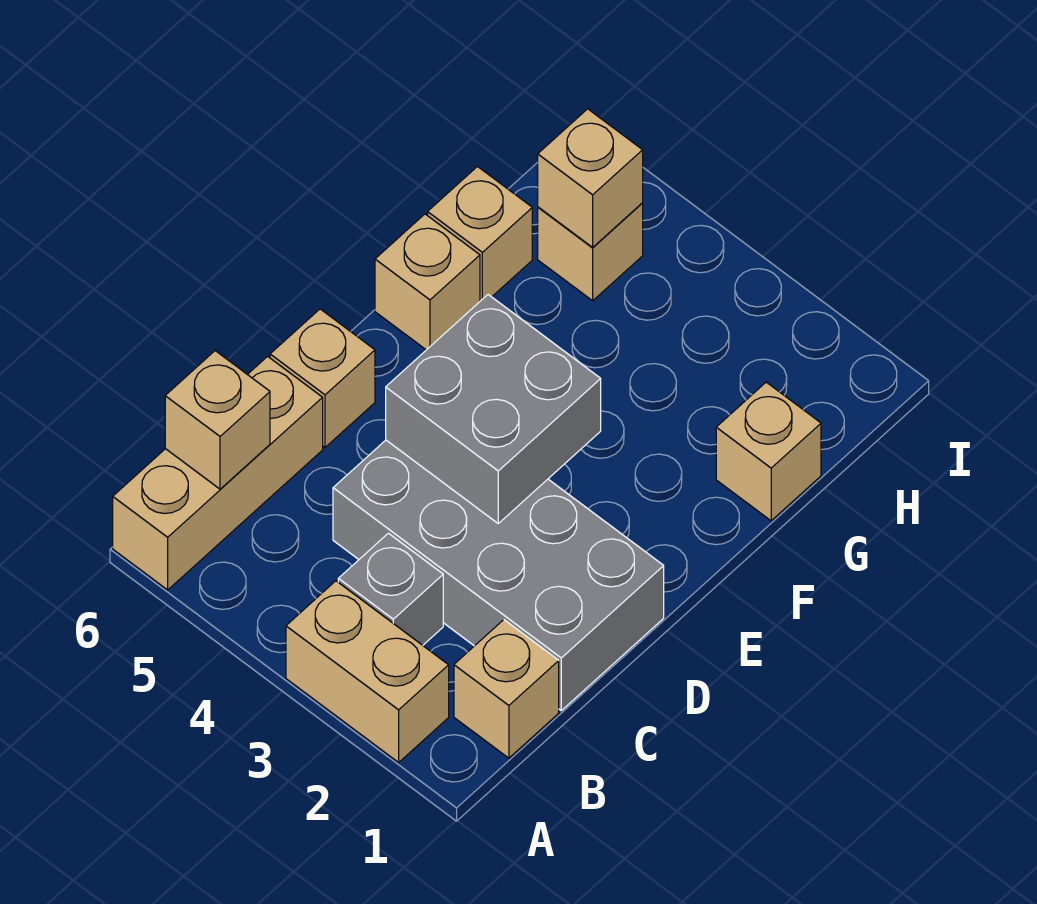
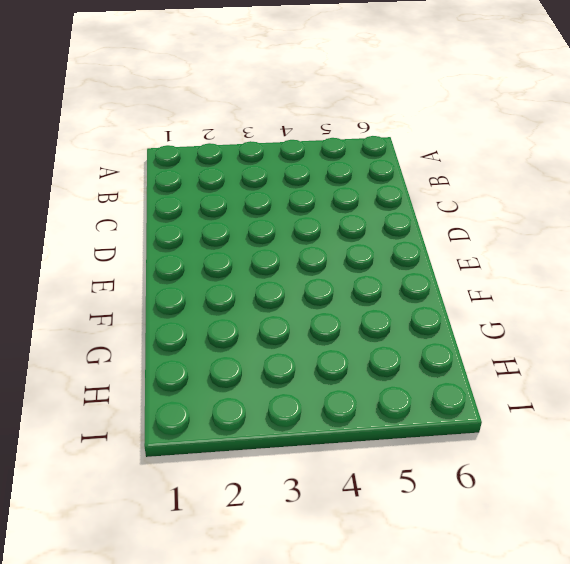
none -> tan brick A2:A3 level 1
none -> tan brick A6:C6 level 1
none -> tan brick B1 level 1

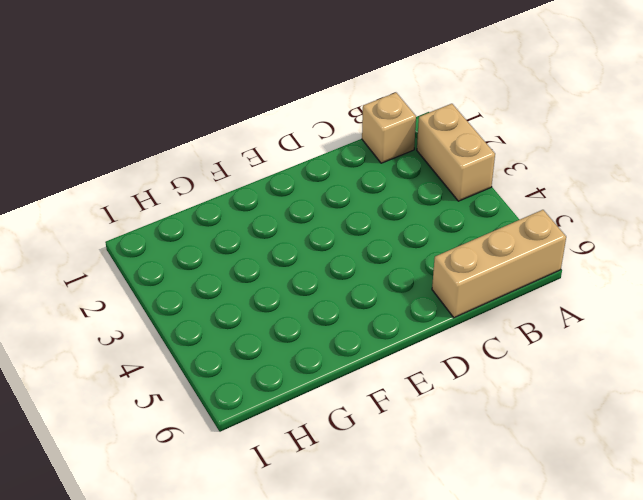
none -> grey brick B3 level 1
none -> grey brick C1:D4 level 1
none -> tan brick D6 level 1

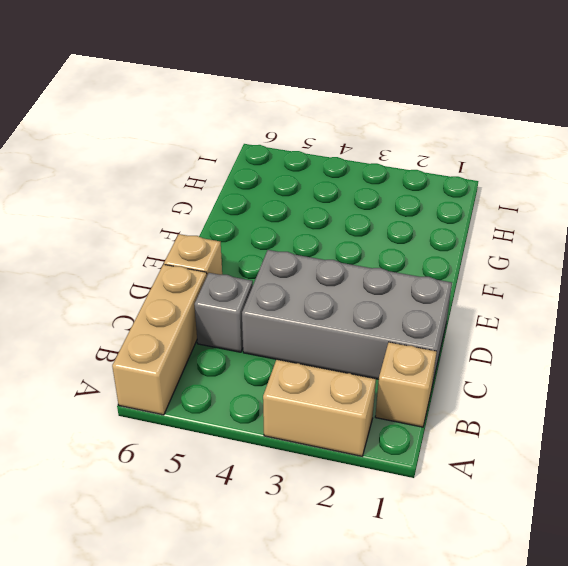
grey brick C5 level 1 -> grey brick B3 level 1
none -> tan brick F6 level 1
none -> tan brick G1 level 1
none -> tan brick G6 level 1

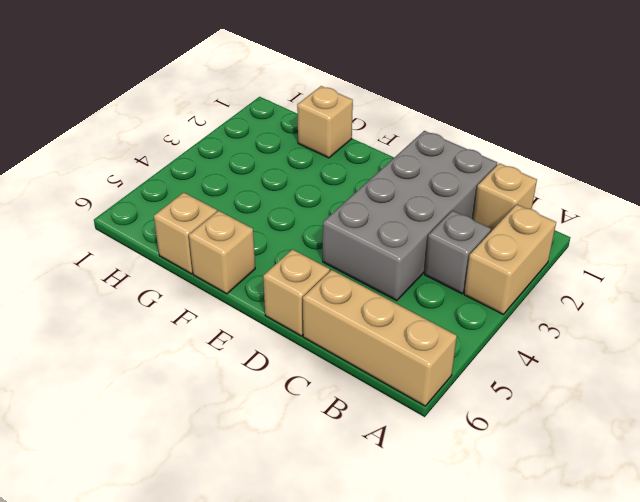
none -> tan brick H5 level 1
none -> tan brick B6 level 2
none -> grey brick D3:E4 level 2

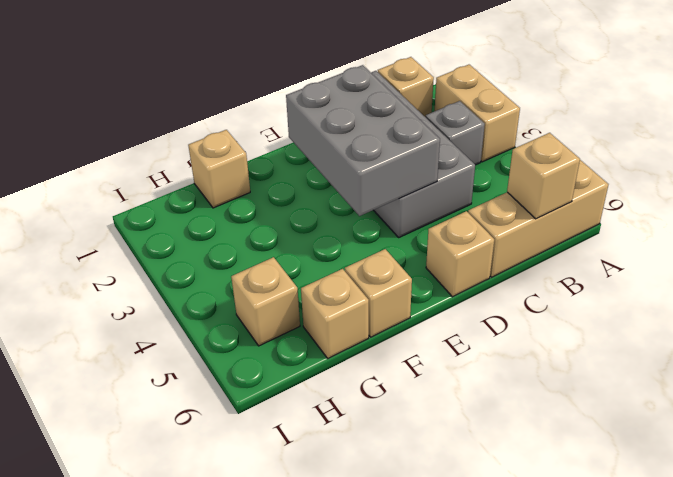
grey brick D2:E4 level 2 -> grey brick D3:E4 level 2
none -> tan brick H5 level 2

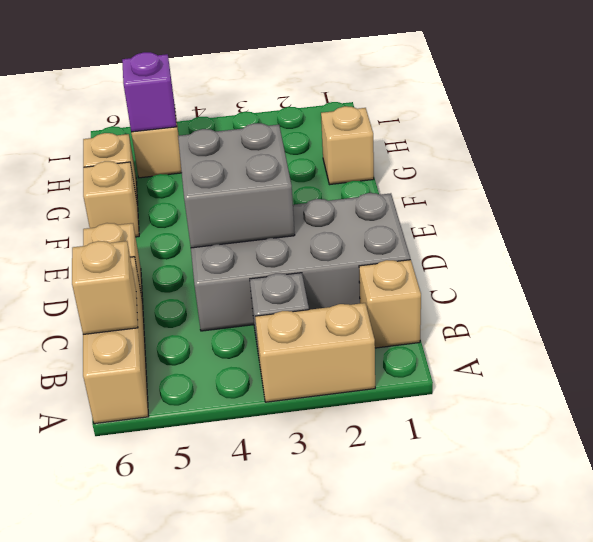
purple brick H5 level 2 -> tan brick H5 level 2

